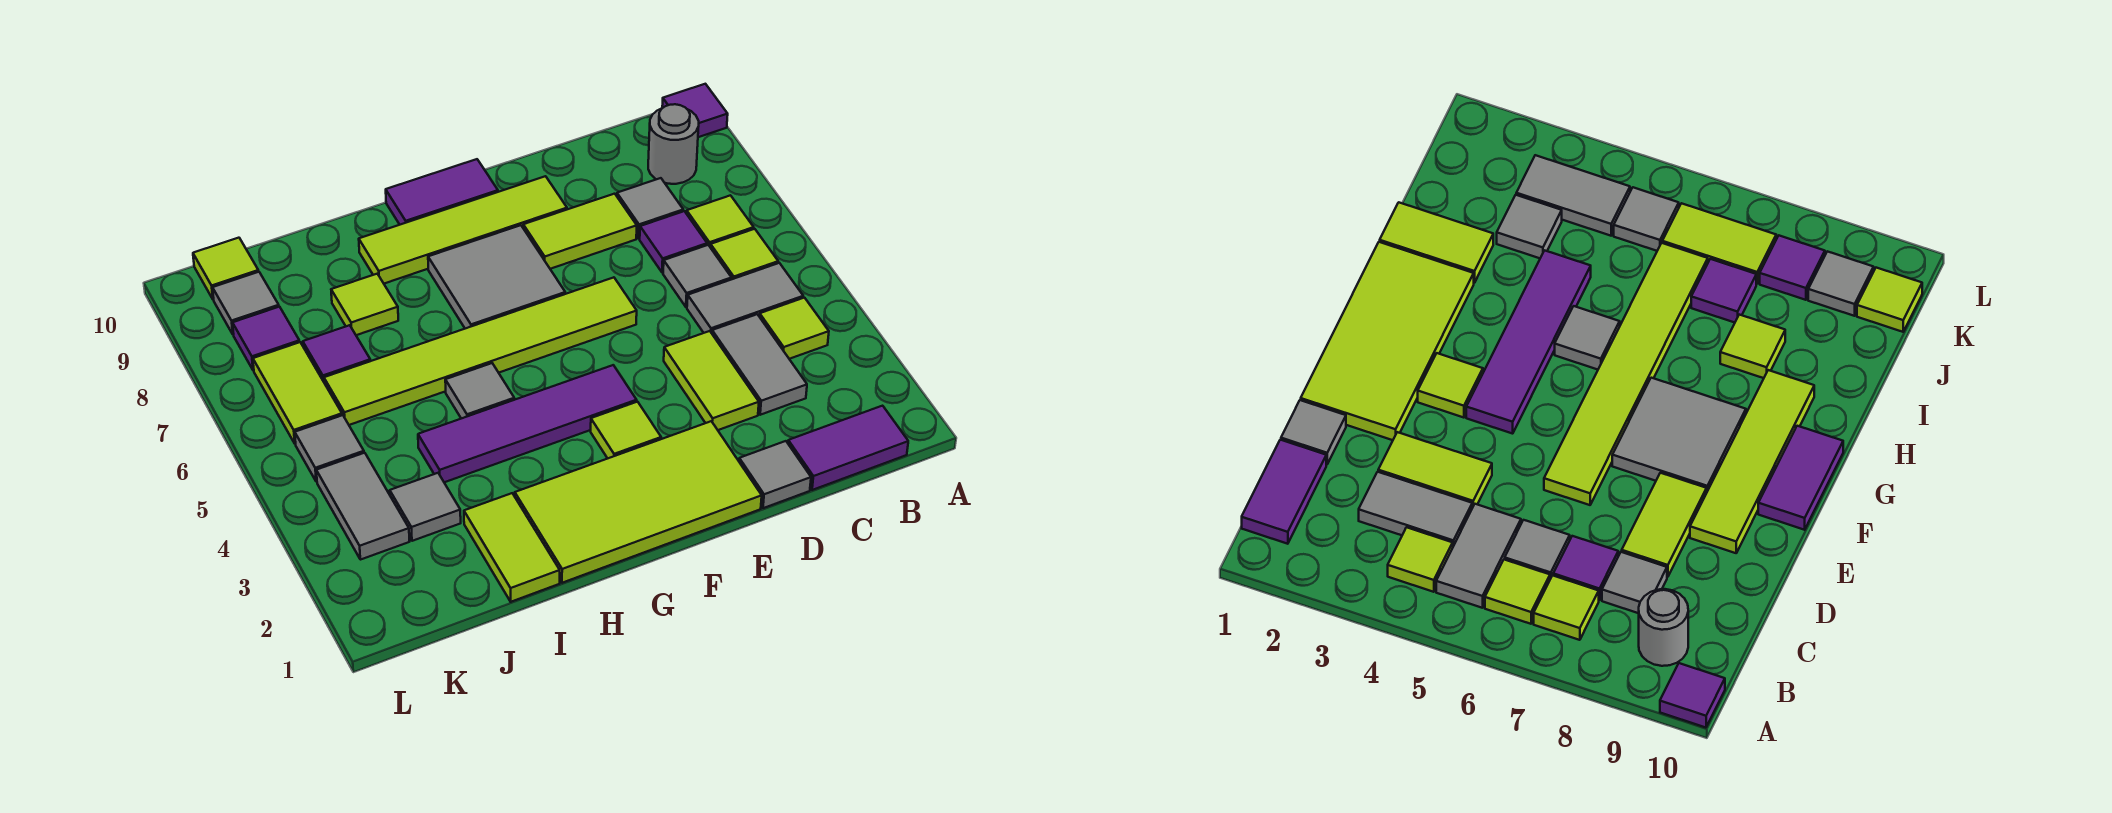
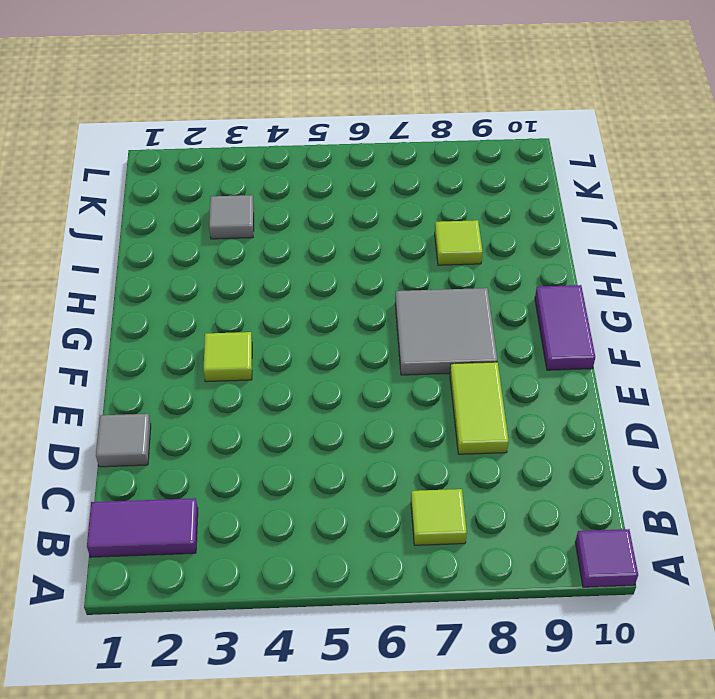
purple tile B1:B2 level 1 -> purple tile B1:C1 level 1
none -> lime tile B4 level 1
none -> grey tile B5:C5 level 1
none -> lime tile B6 level 1
none -> grey round brick B9 level 1

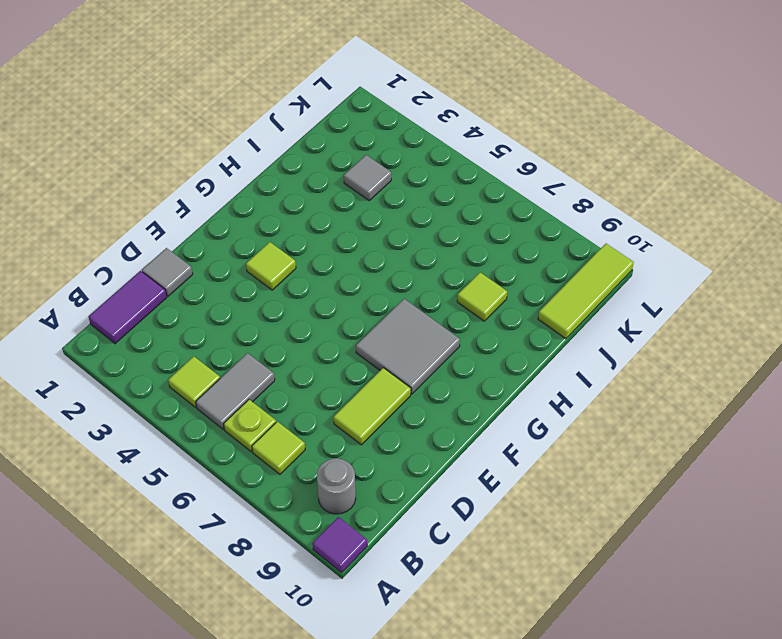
lime plate B6 level 1 -> lime tile B6 level 1
lime tile J10:L10 level 1 -> lime tile K10 level 1
none -> grey tile C3:C4 level 1
none -> grey tile C6 level 1
none -> purple tile C7 level 1
none -> grey tile C8 level 1

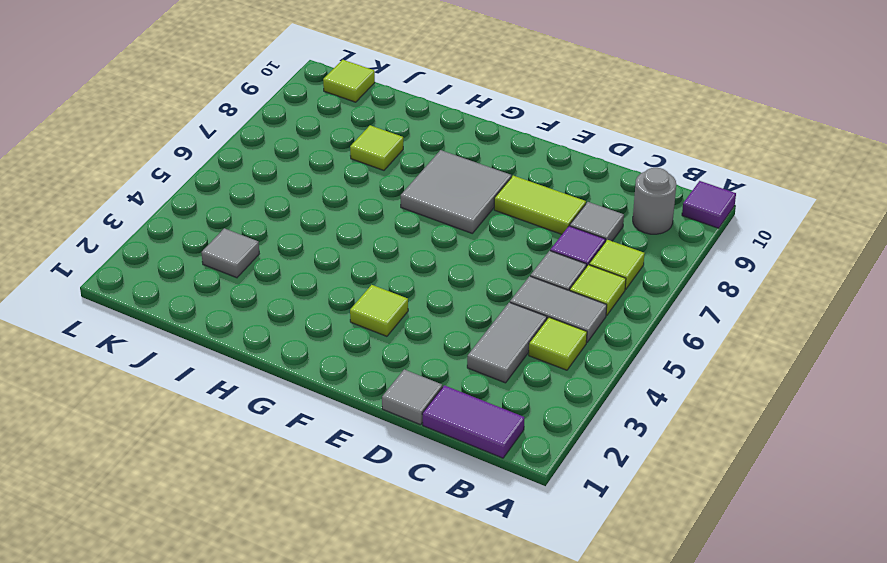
none -> lime tile D3:D4 level 1
none -> lime tile E1:H2 level 1
none -> lime tile E6:J6 level 1
none -> lime tile E9:H9 level 1

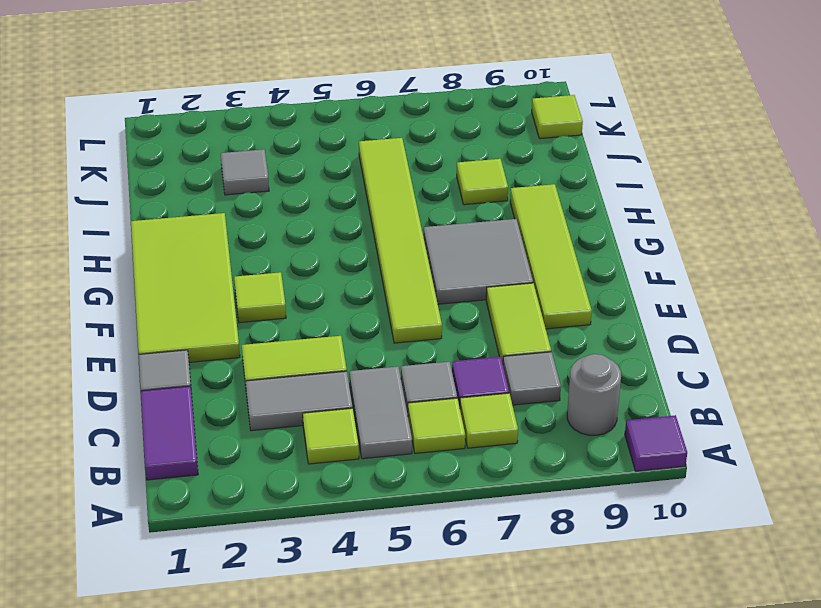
none -> purple tile F4:I4 level 1
none -> purple tile F10:G10 level 1
none -> grey tile H5 level 1
none -> lime tile I1:I2 level 1

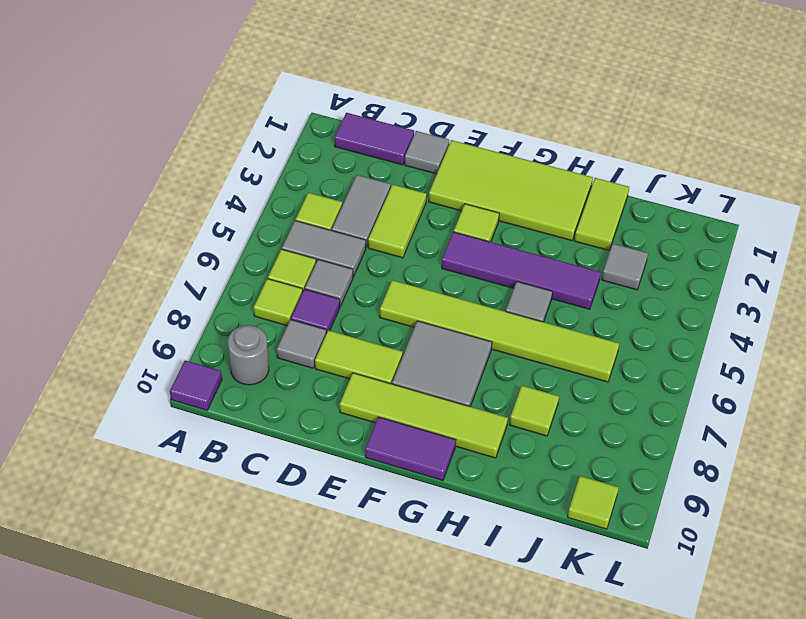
none -> purple tile J7 level 1
none -> grey tile K3:K4 level 1
none -> grey tile K5 level 1
none -> lime tile K6:K7 level 1

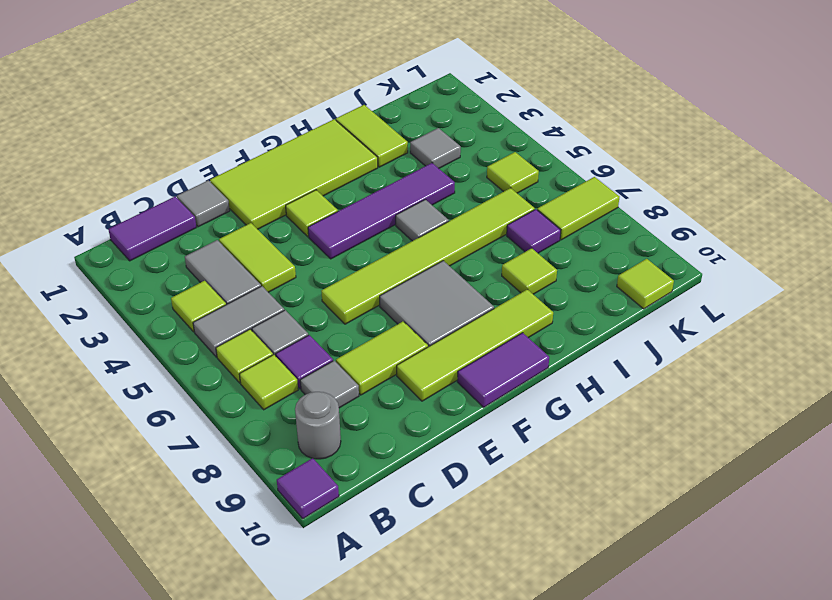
lime tile K5 level 1 -> grey tile K5 level 1
lime tile K7:L7 level 1 -> lime tile K6:K7 level 1
none -> grey tile K3:K4 level 1
none -> purple tile K8 level 1
none -> grey tile K9 level 1

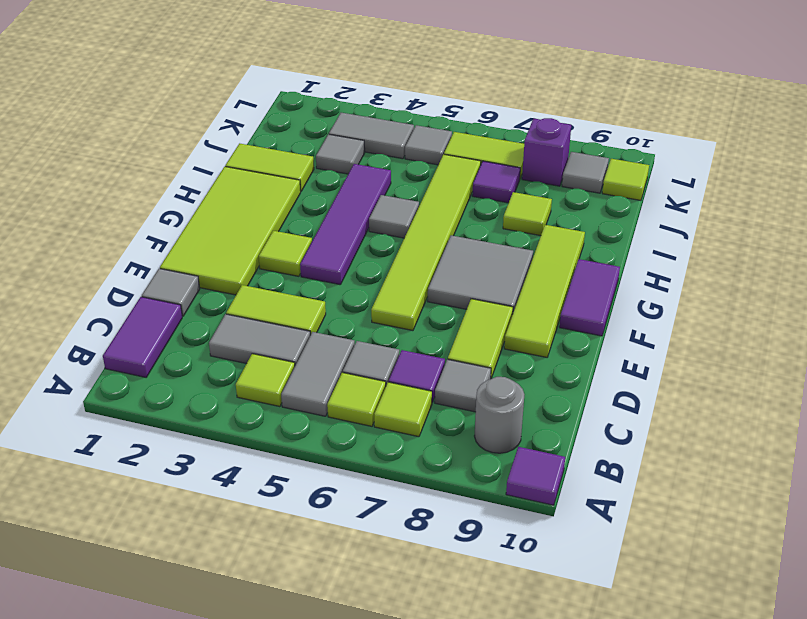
purple brick K8 level 1 -> purple tile K8 level 1

